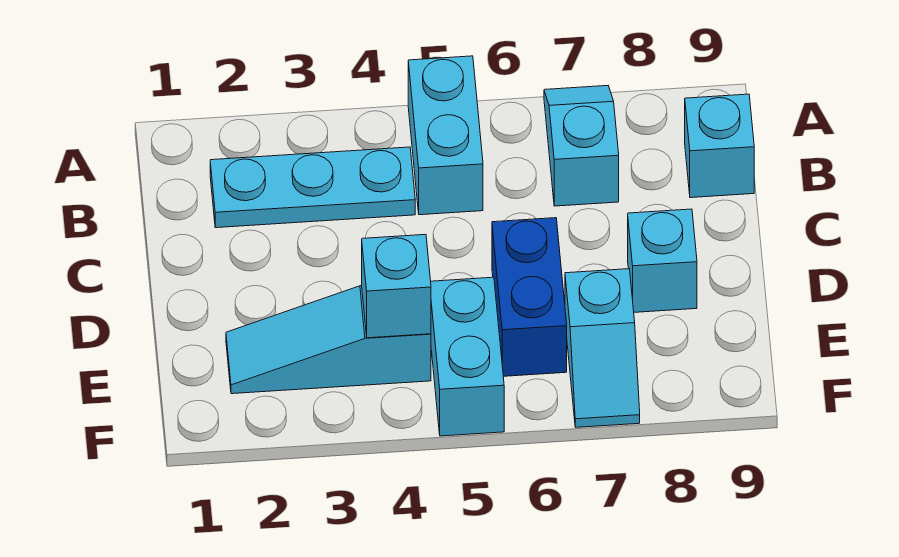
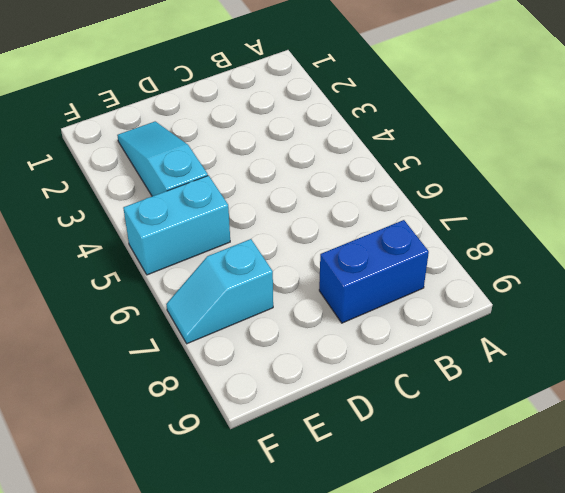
blue brick B8:C8 level 1 -> blue brick D6:E6 level 1
none -> cyan brick A5:B5 level 1
none -> cyan slope A7:B7 level 1 top B

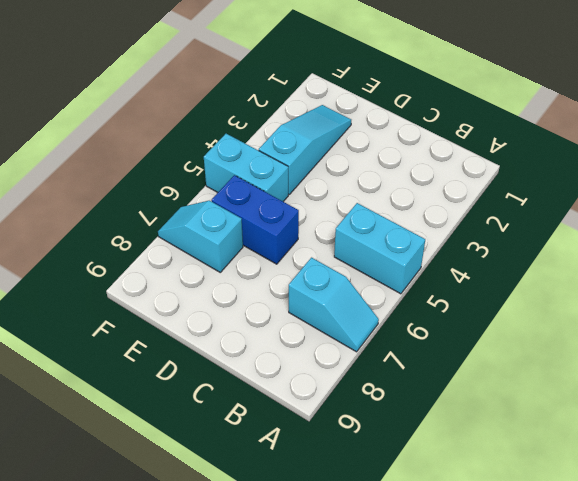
none -> cyan plate B2:B4 level 1
none -> cyan brick B9 level 1

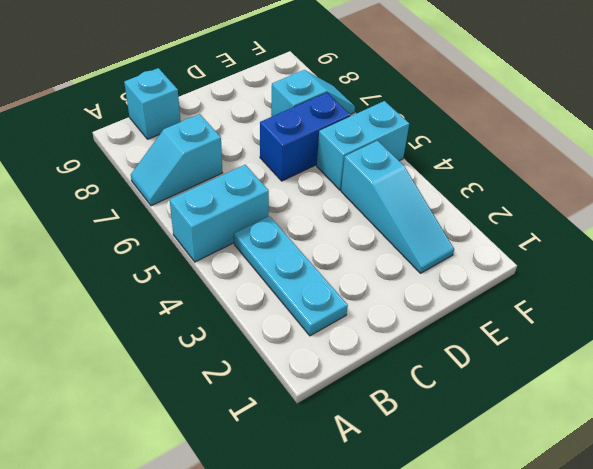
none -> cyan brick D8 level 1
none -> cyan brick E4 level 2

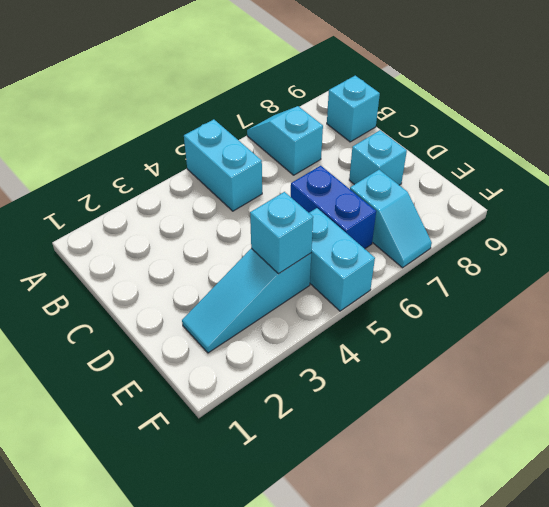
none -> cyan plate B2:B4 level 1

